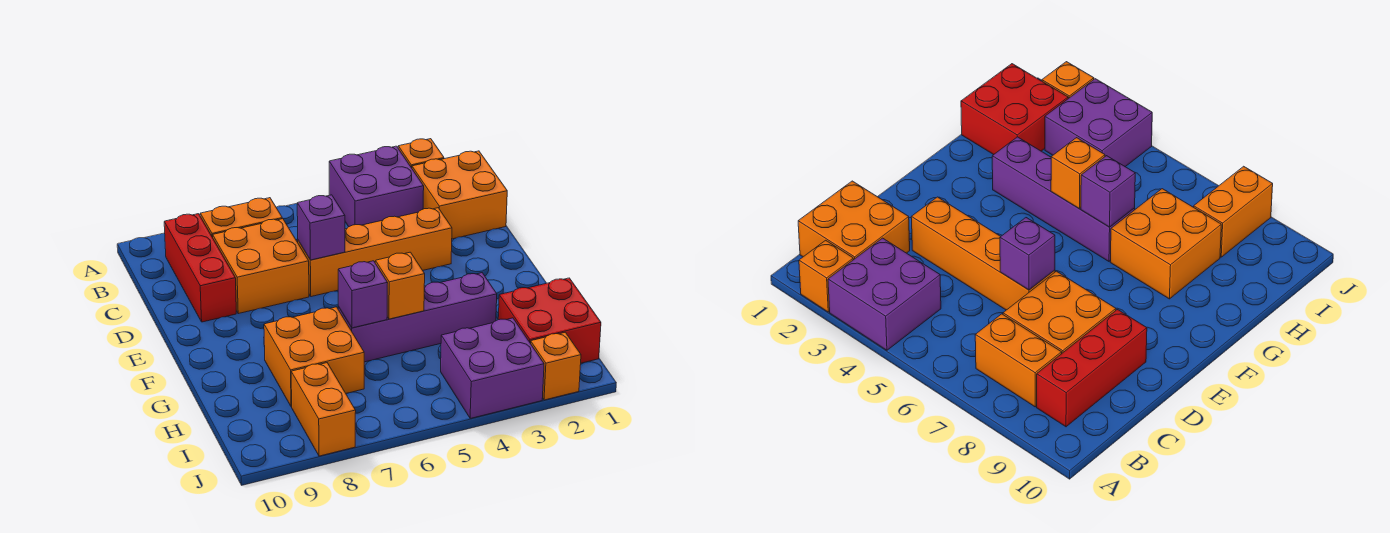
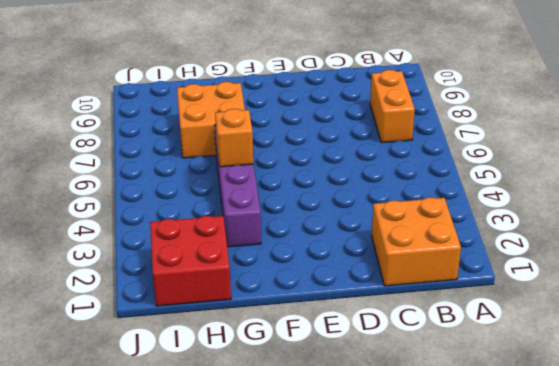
none -> orange brick A2 level 1
none -> purple brick A3:B4 level 1
none -> red brick B9:D9 level 1

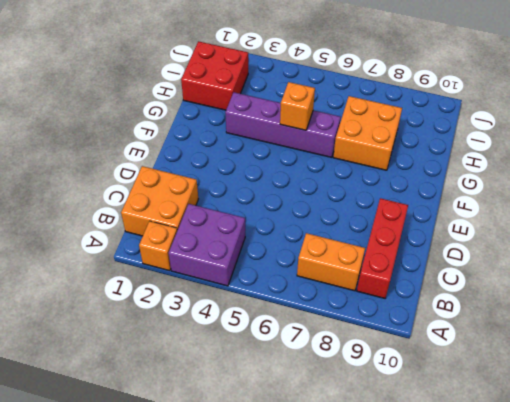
none -> orange brick C7:D8 level 1
none -> orange brick D3:D6 level 1
none -> purple brick I3:J4 level 1

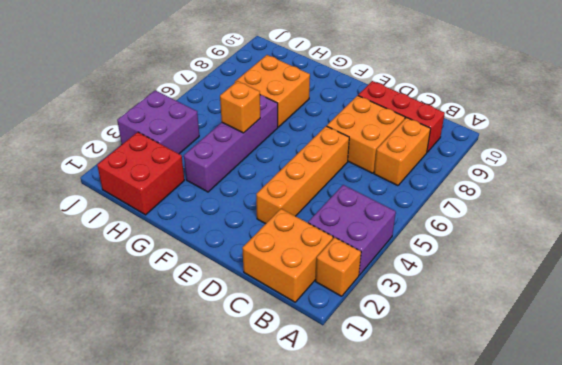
none -> orange brick I8:J8 level 1
none -> orange brick J2 level 1
none -> purple brick D6 level 2

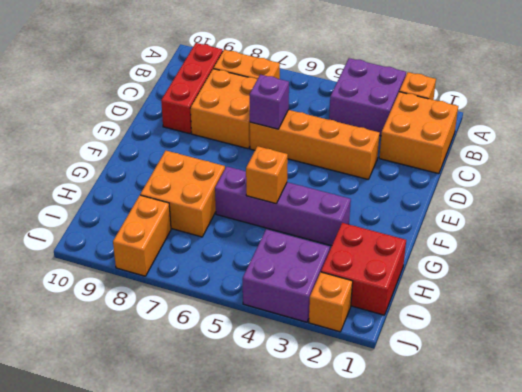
none -> purple brick G6 level 2

